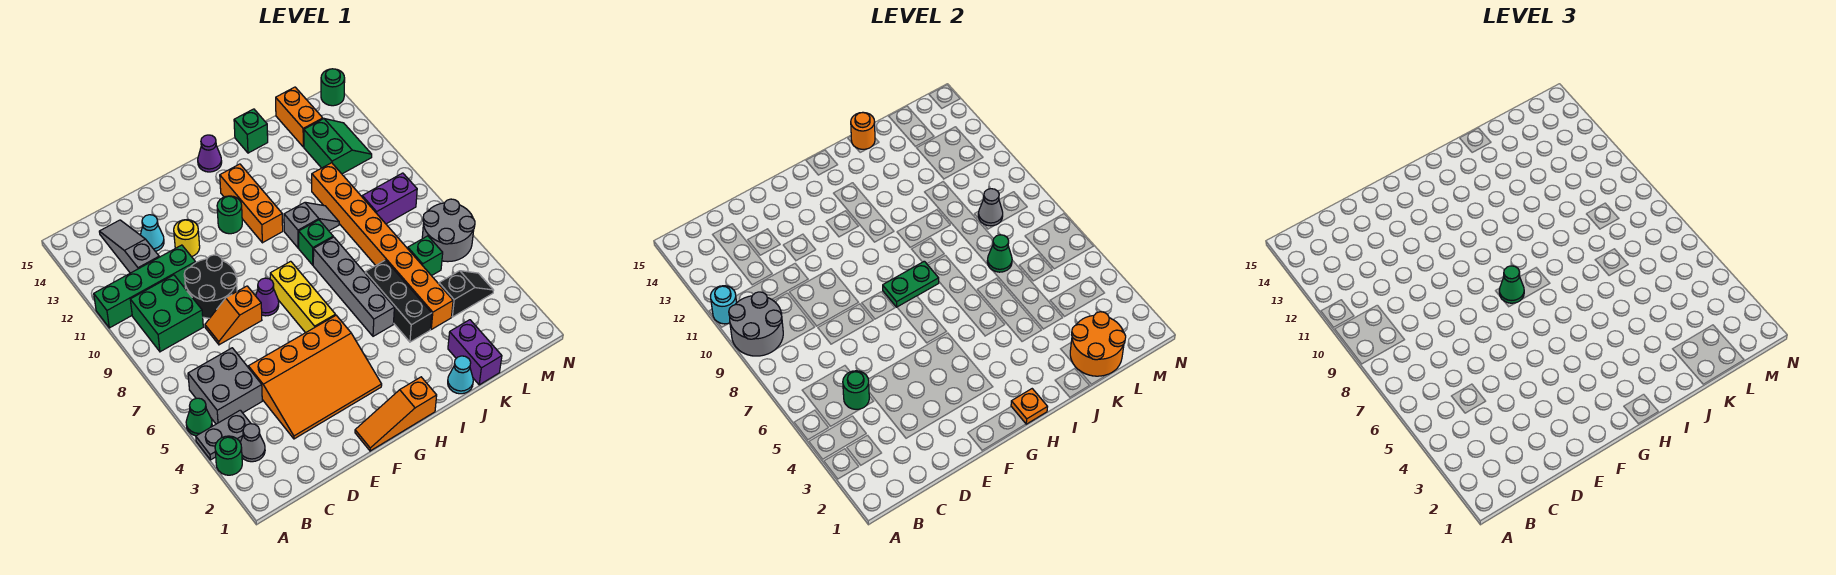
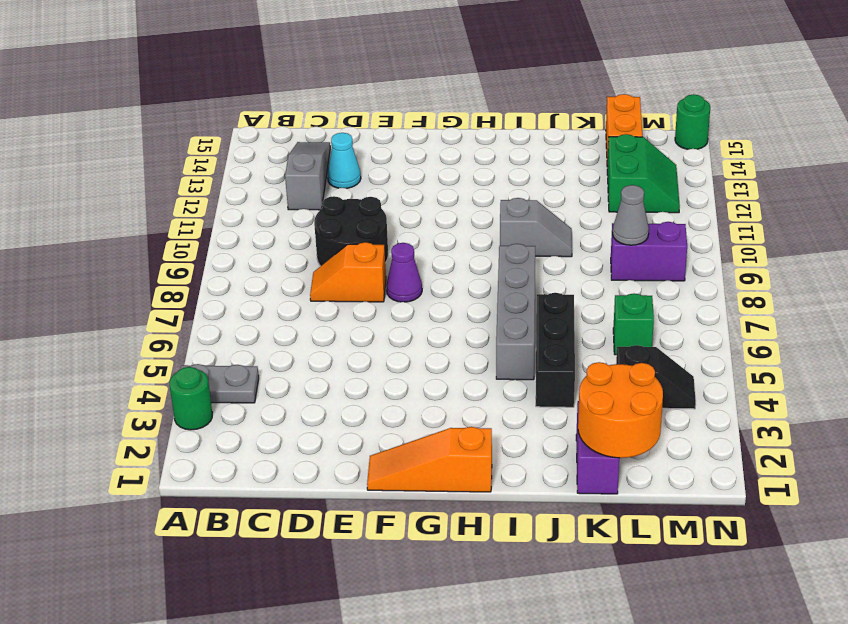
none -> green cone A5 level 1
none -> green brick A11:D11 level 1
none -> grey cone B3 level 1
none -> grey brick B5:C6 level 1

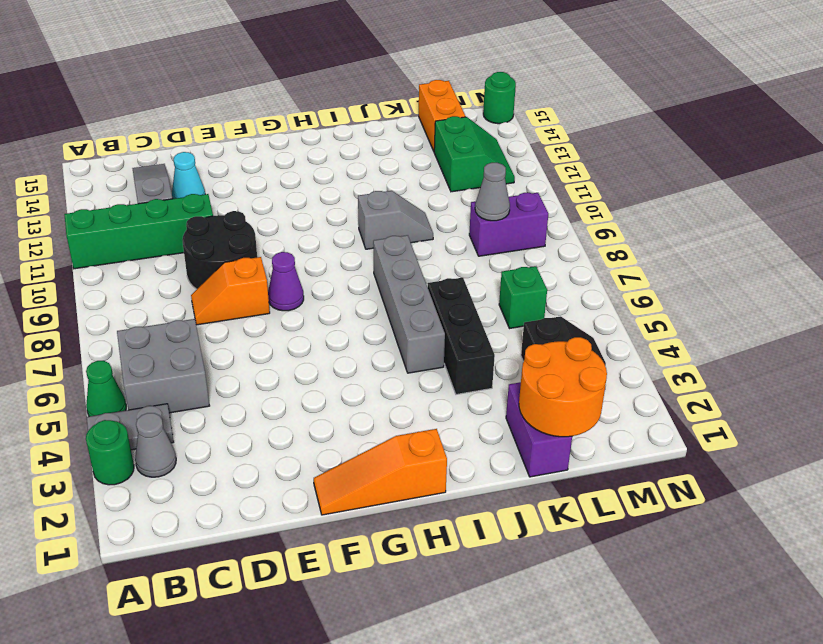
none -> green brick B9:C10 level 1
none -> orange slope D3:G5 level 1 top 5
none -> yellow round brick E12 level 1
none -> yellow brick G6:G8 level 1

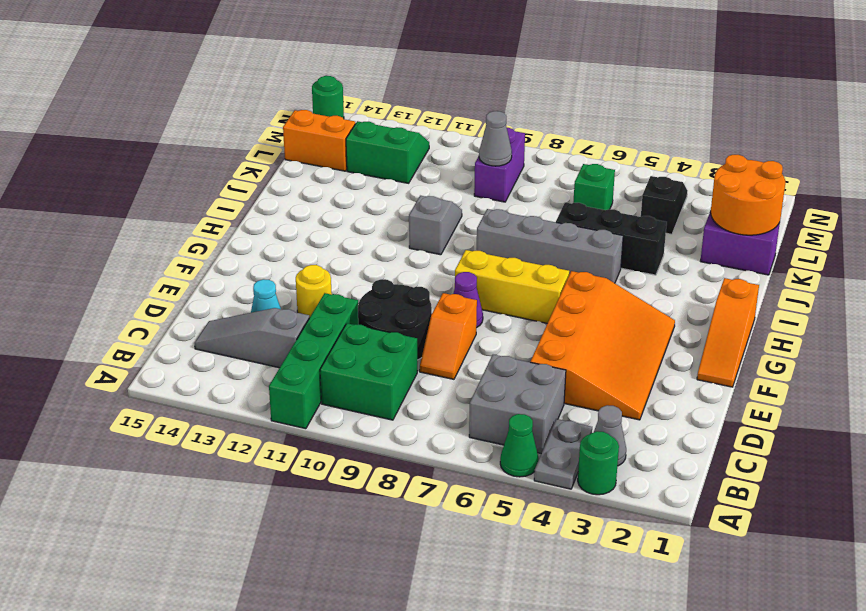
none -> green round brick G12 level 1
none -> orange brick H11:H13 level 1
none -> purple cone H15 level 1
none -> green brick I9 level 1

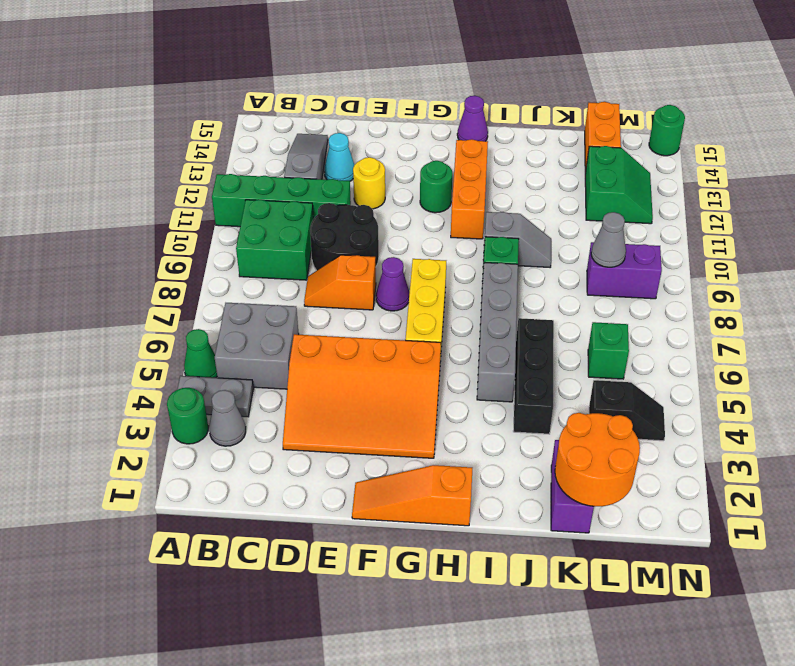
none -> cyan cone J1 level 1
none -> green brick J15 level 1
none -> orange brick K4:K11 level 1
none -> grey round brick M6:N7 level 1

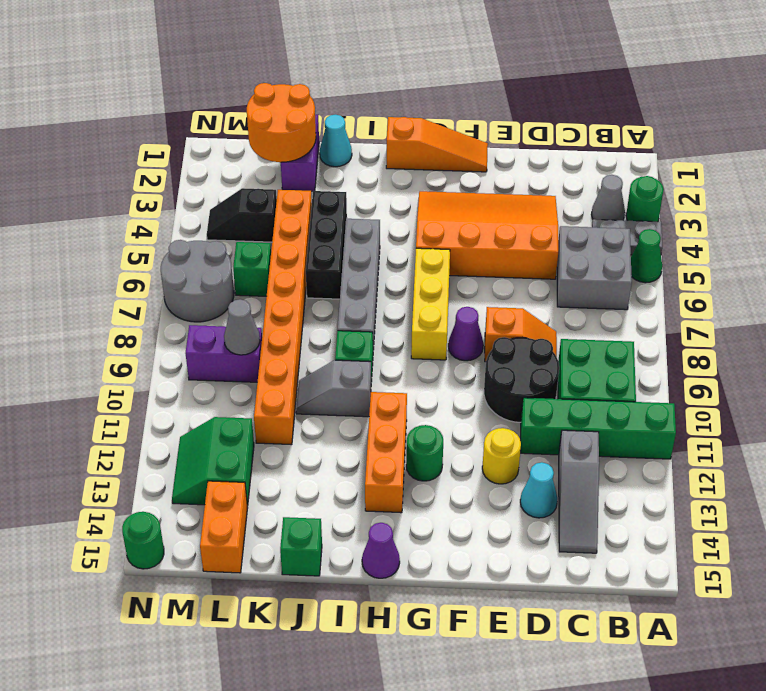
none -> grey round brick A9:B10 level 2
none -> cyan round brick A11 level 2
none -> green round brick C5 level 2
none -> green plate G8:H8 level 2

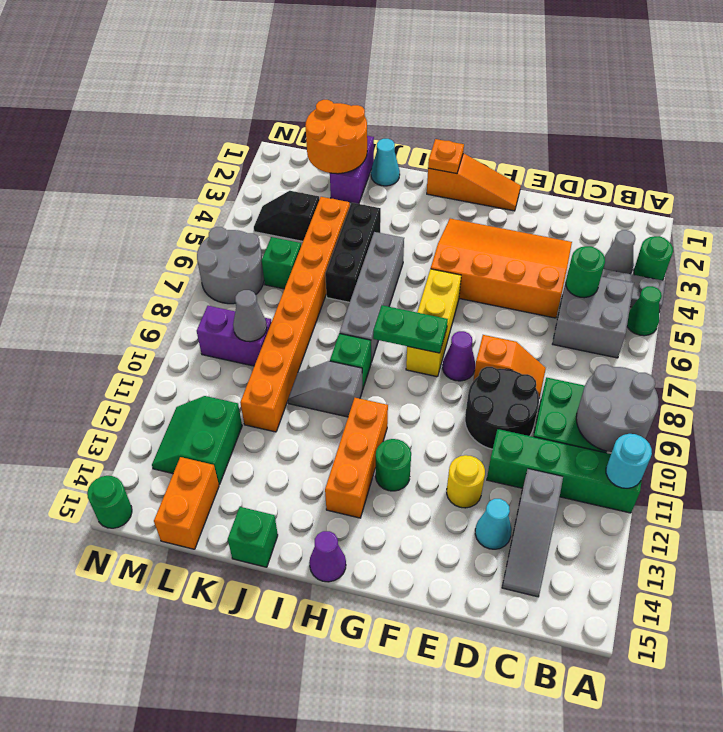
none -> orange round brick J15 level 2
none -> green cone K7 level 2
none -> green cone G8 level 3

